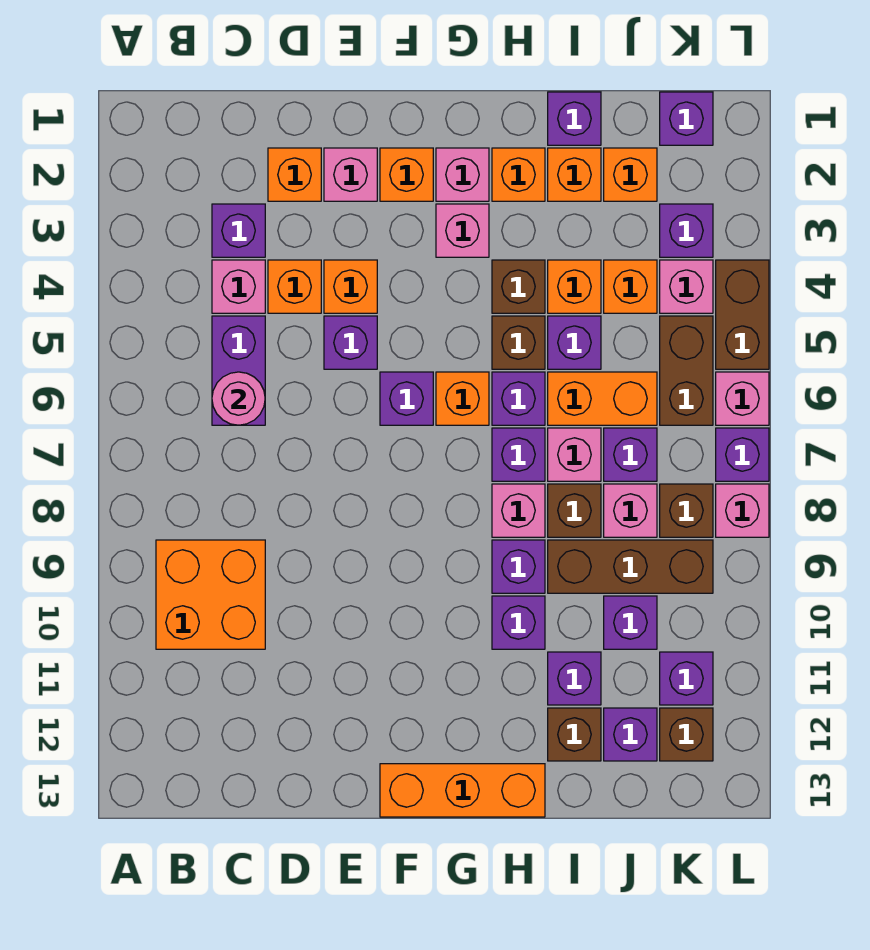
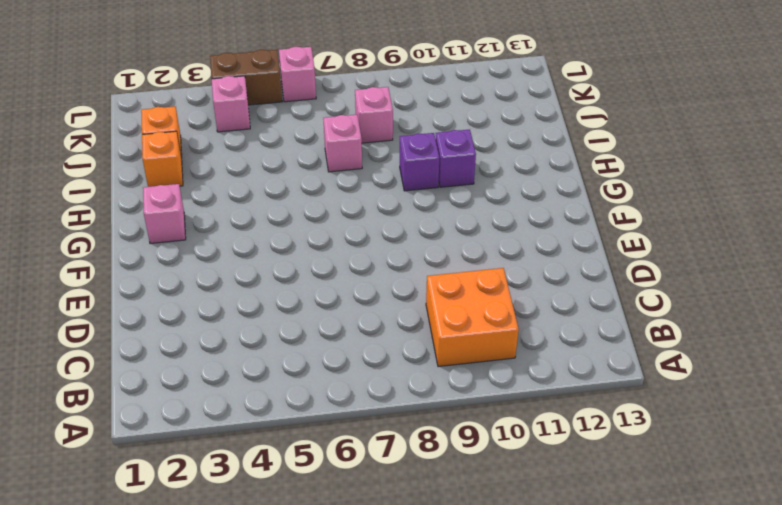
none -> purple brick C3 level 1
none -> pink brick C4 level 1
none -> purple brick C5:C6 level 1
none -> orange brick D2 level 1

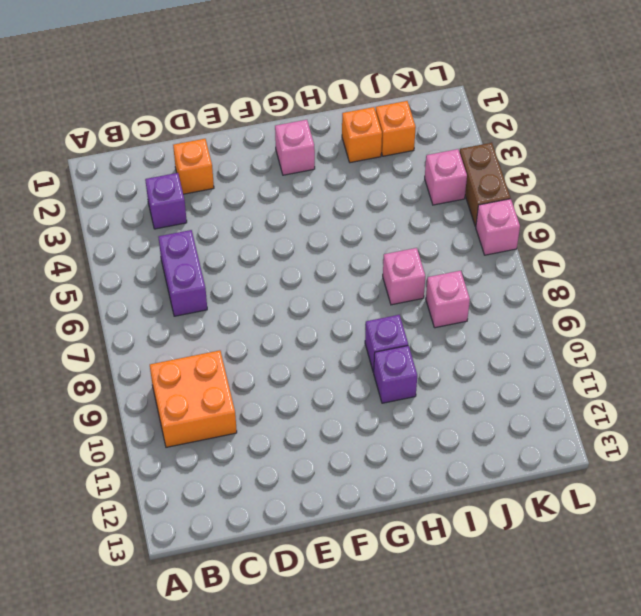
none -> pink brick C4 level 1
none -> orange brick D4 level 1
none -> pink brick E2 level 1
none -> orange brick E4 level 1

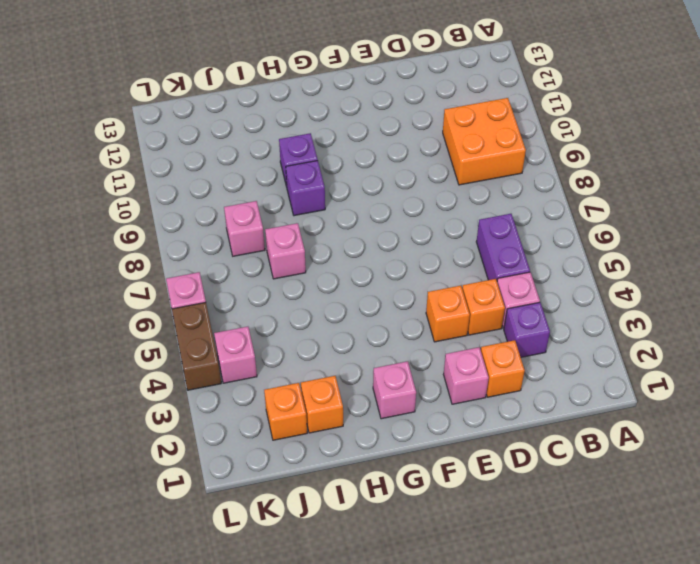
none -> purple brick E5 level 1
none -> orange brick F2 level 1
none -> purple brick F6 level 1
none -> orange brick F13:H13 level 1

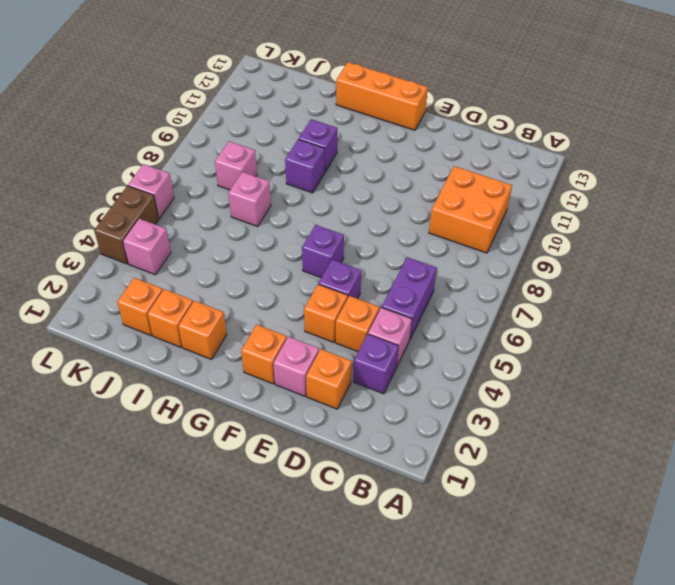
none -> pink brick G2 level 1
none -> pink brick G3 level 1
none -> orange brick G6 level 1
none -> brown brick H4 level 1

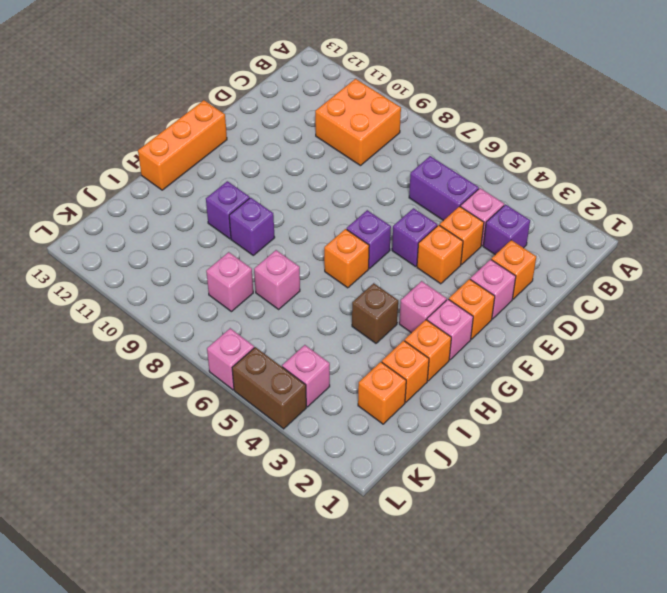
none -> brown brick H5 level 1
none -> purple brick H6 level 1
none -> purple brick H7 level 1
none -> pink brick H8 level 1

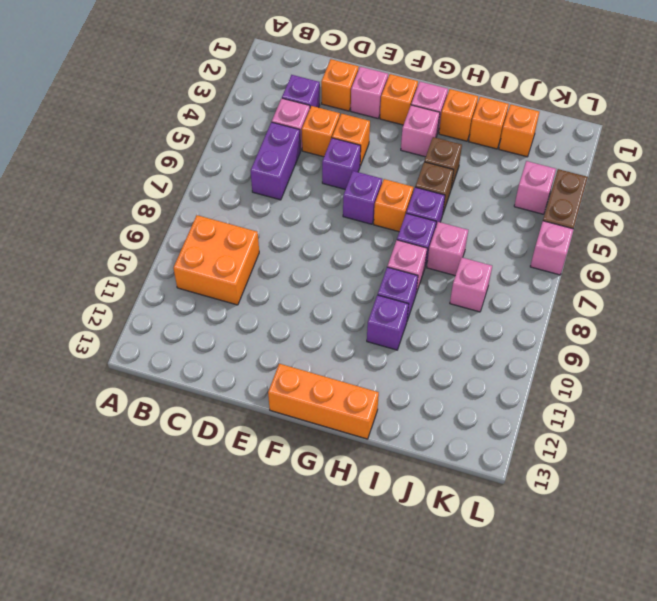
none -> purple brick I1 level 1
none -> orange brick I4 level 1
none -> purple brick I5 level 1
none -> orange brick I6:J6 level 1

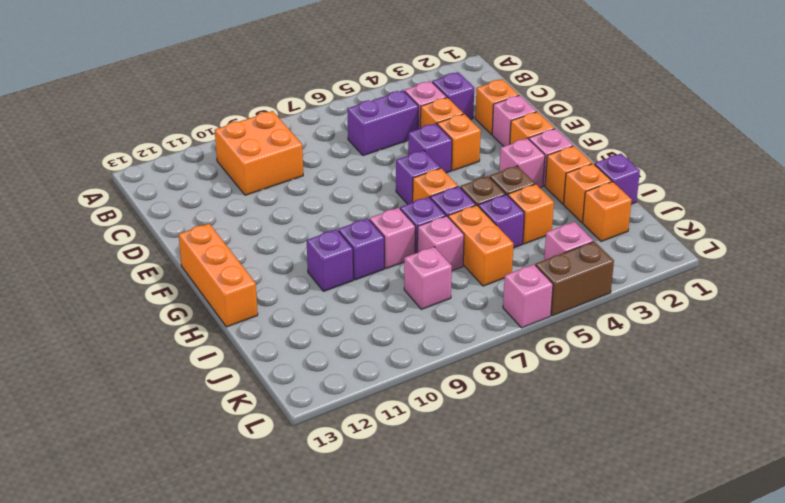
none -> brown brick I8 level 1
none -> brown brick I9:K9 level 1
none -> purple brick I11 level 1
none -> brown brick I12 level 1

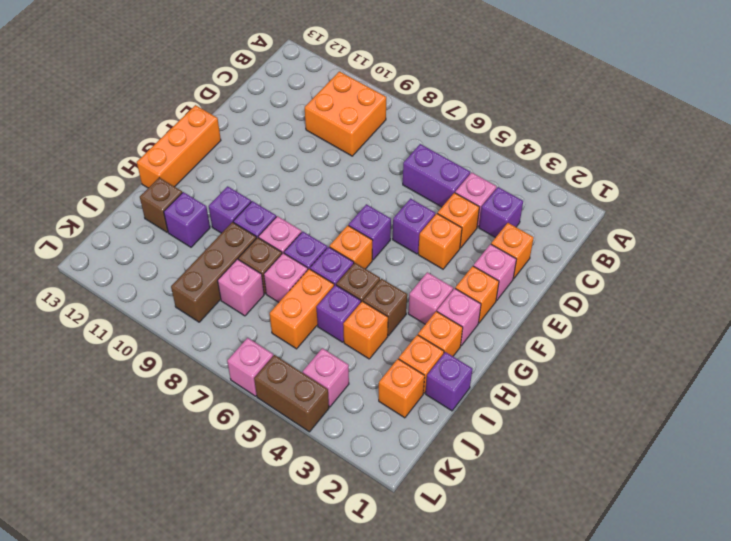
none -> orange brick J4 level 1
none -> purple brick J7 level 1
none -> purple brick J10 level 1
none -> purple brick J12 level 1

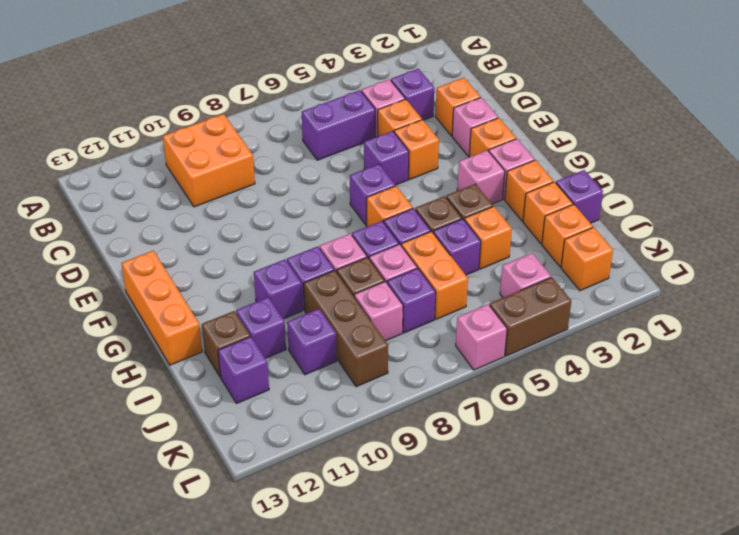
orange brick K2 level 1 -> orange brick J4 level 1
none -> purple brick K1 level 1
none -> purple brick K3 level 1
none -> brown brick K5:K6 level 1
none -> brown brick K8 level 1

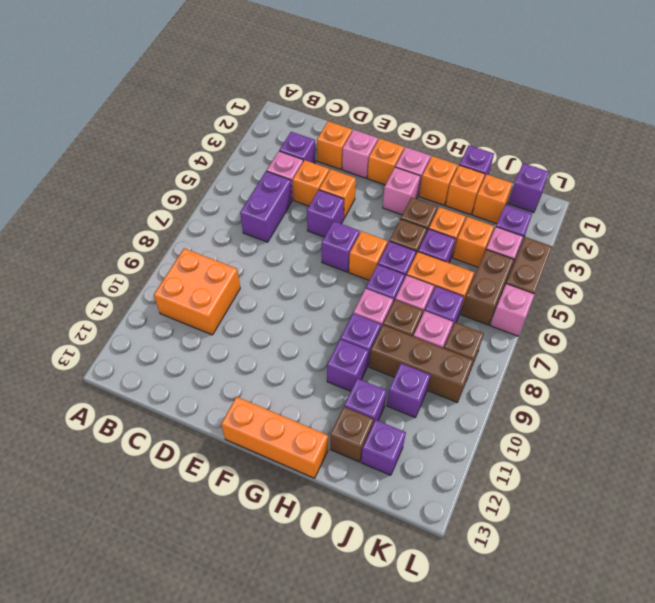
none -> purple brick K11 level 1
none -> brown brick K12 level 1
none -> purple brick L7 level 1
none -> pink brick L8 level 1

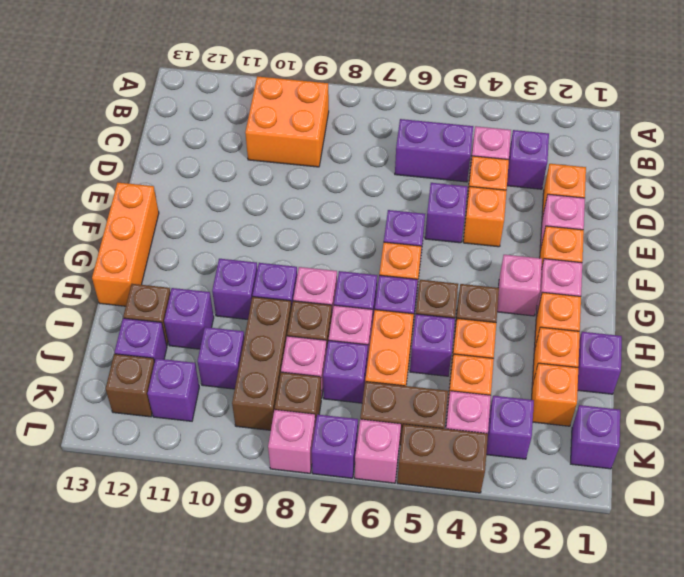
none -> pink round brick C6 level 2

